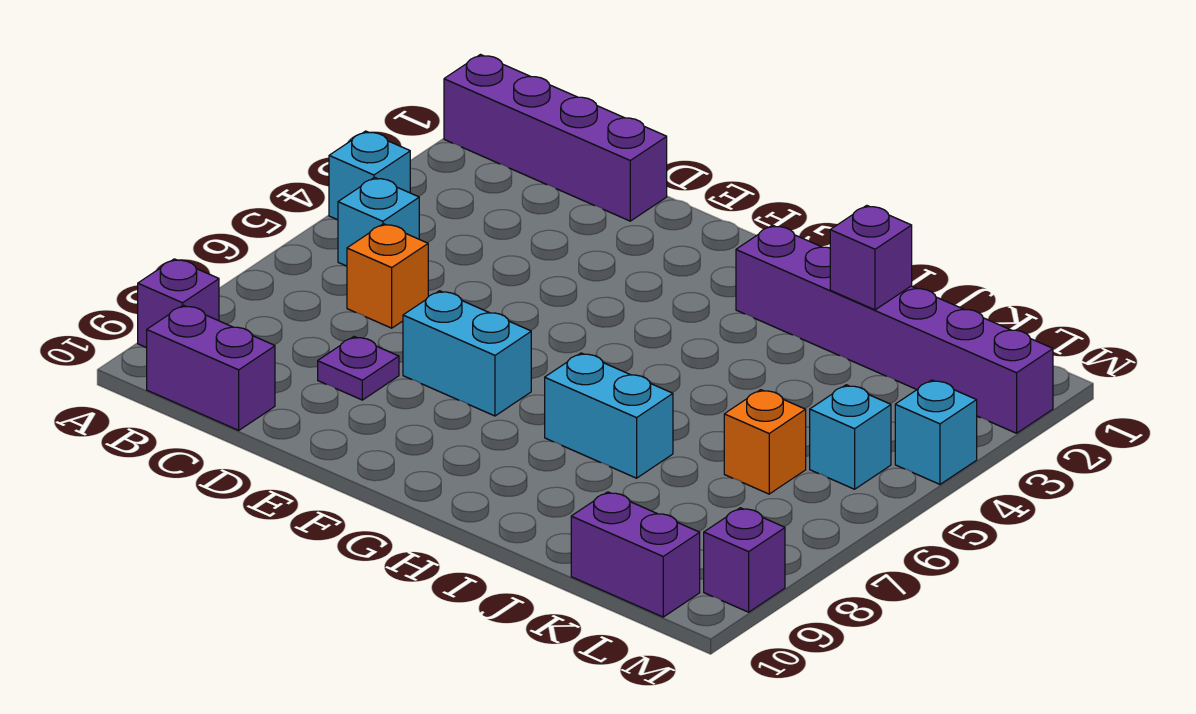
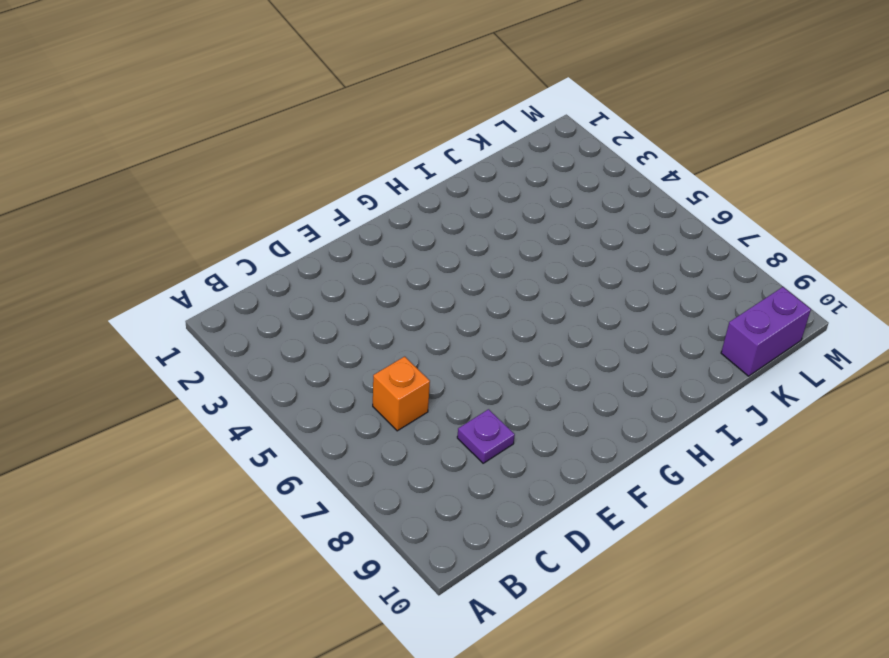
none -> purple brick A1:D1 level 1
none -> cyan brick A4 level 1
none -> purple brick A9 level 1

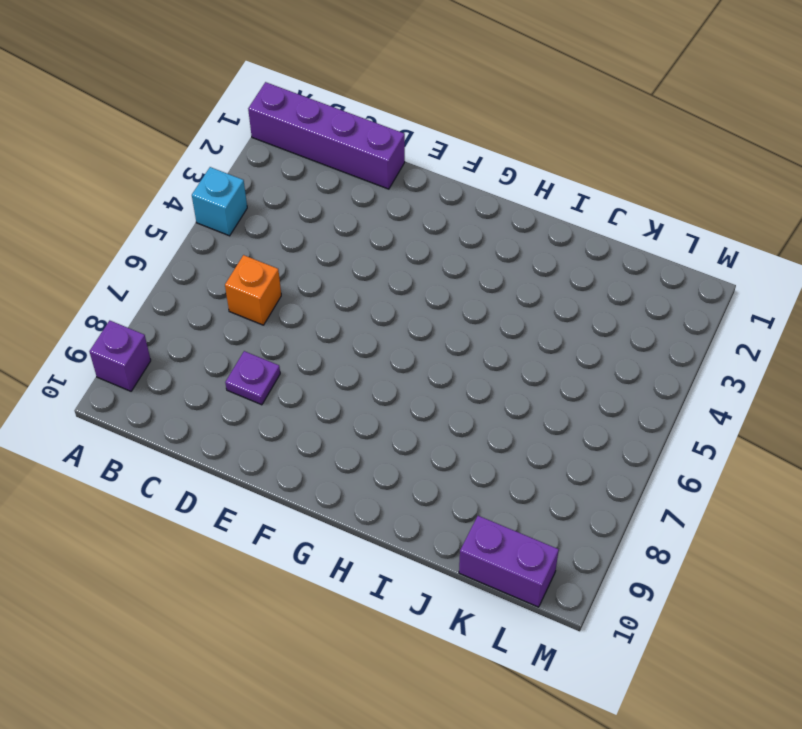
none -> cyan brick B5 level 1
none -> purple brick B10:C10 level 1
none -> cyan brick E7:F7 level 1

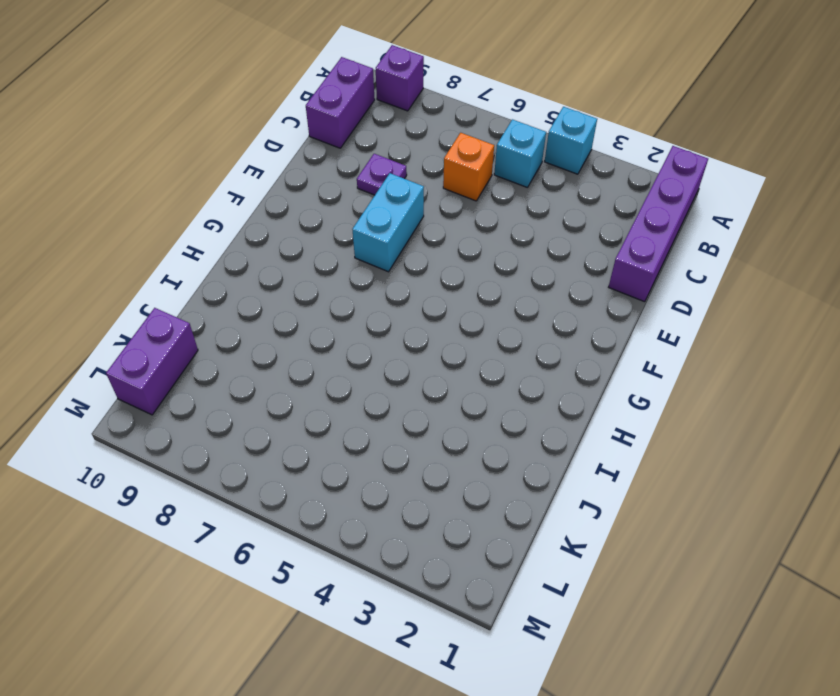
none -> purple brick H2:M2 level 1
none -> cyan brick H7:I7 level 1
none -> orange brick K6 level 1

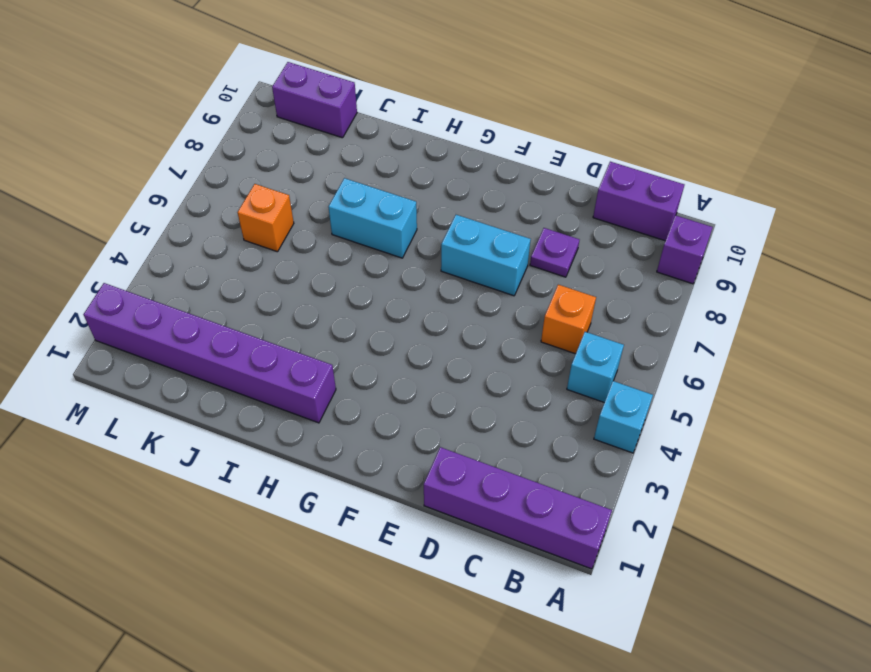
none -> cyan brick L5 level 1
none -> cyan brick M4 level 1
none -> purple brick M9 level 1

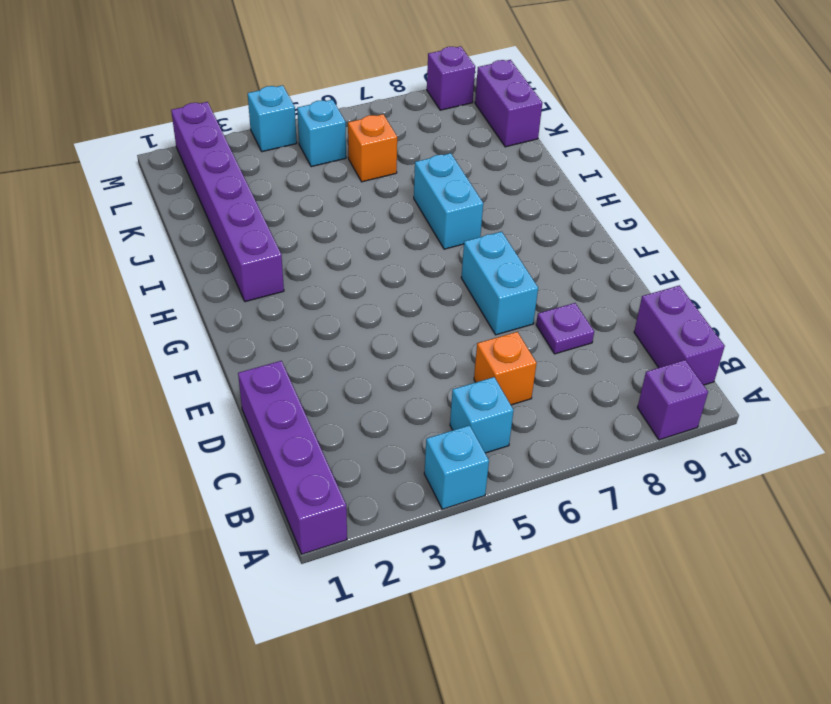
none -> purple brick J2 level 2

